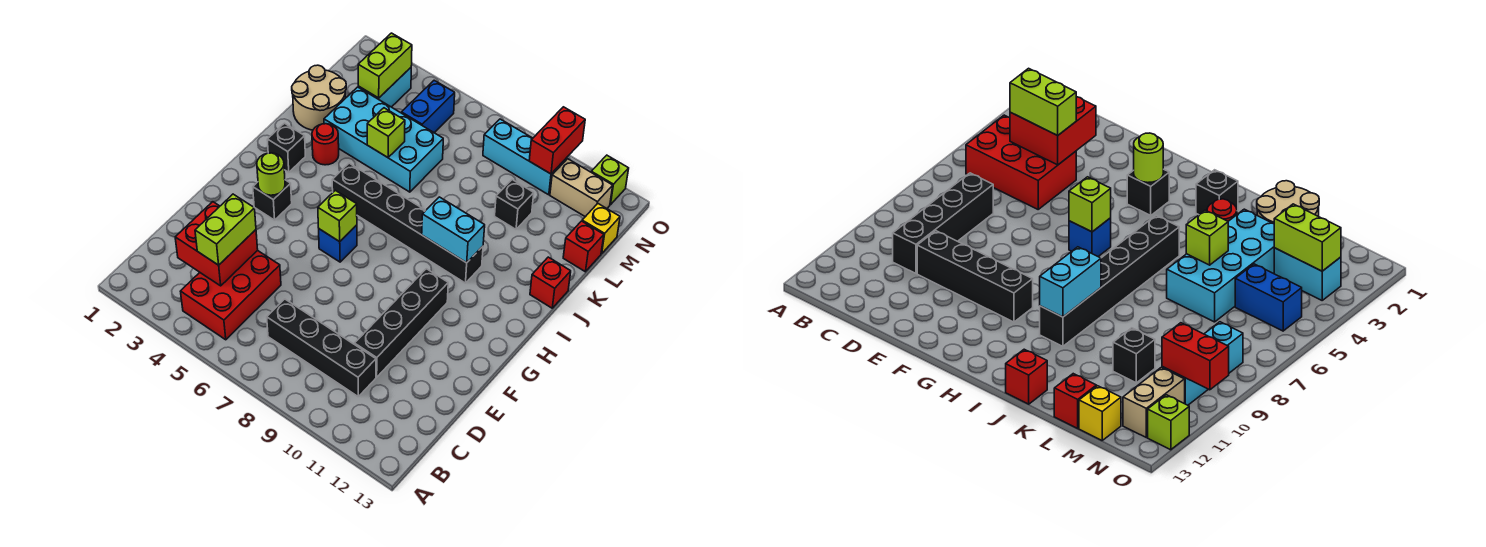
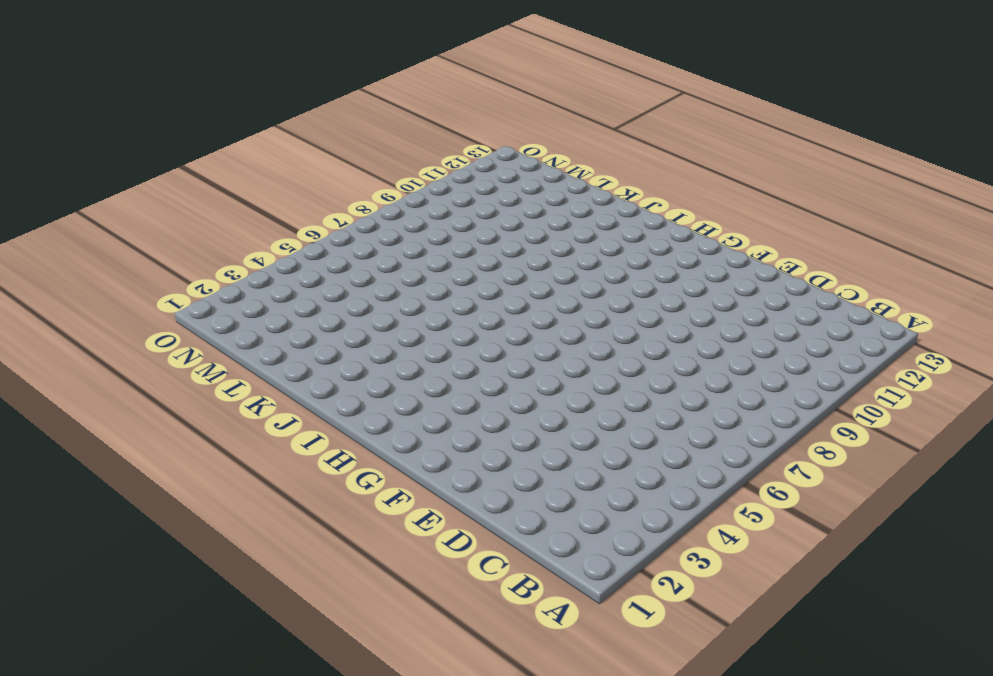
none -> red brick B4:D5 level 1
none -> black brick C7:C10 level 1
none -> black brick D10:G10 level 1

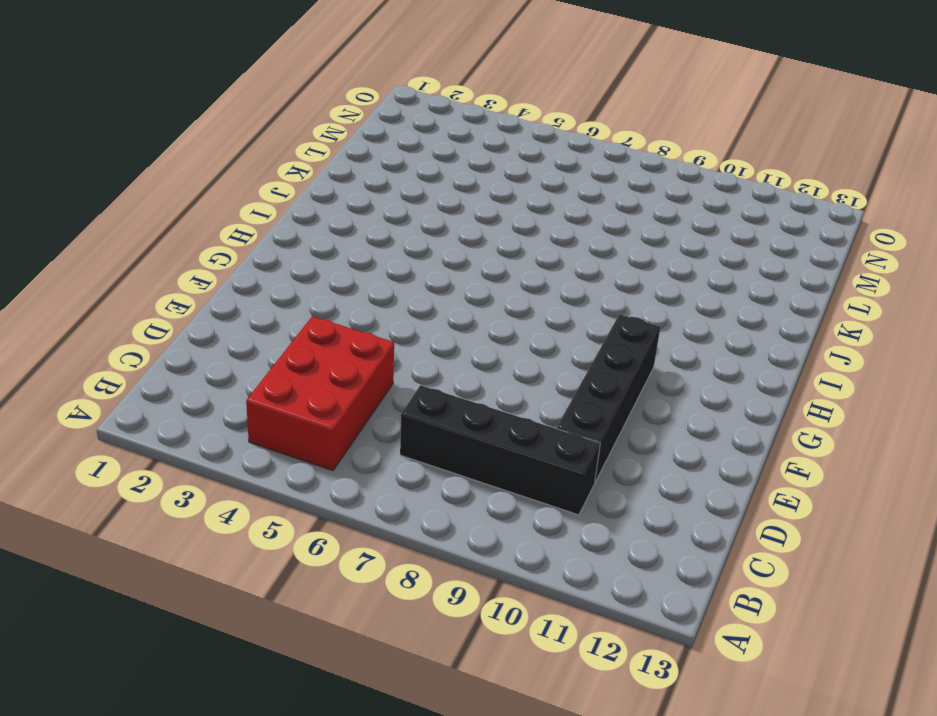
none -> black brick G3 level 1
none -> blue brick G6 level 1
none -> black brick I2 level 1

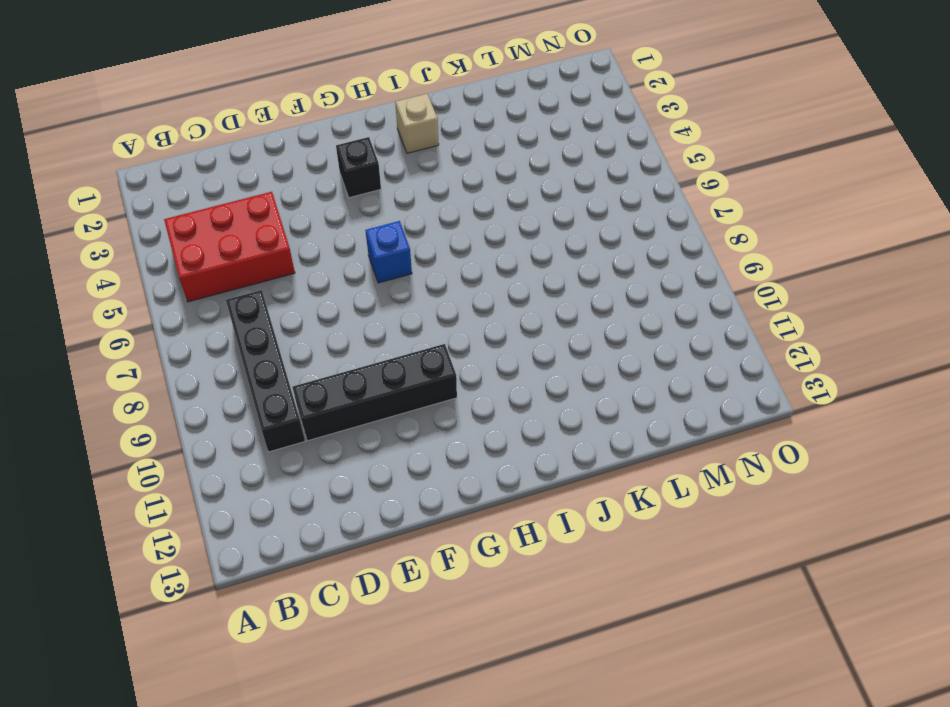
tan brick I2 level 1 -> black brick I2 level 1
none -> black brick I5:I10 level 1
none -> red round brick J3 level 1
none -> red brick J13 level 1

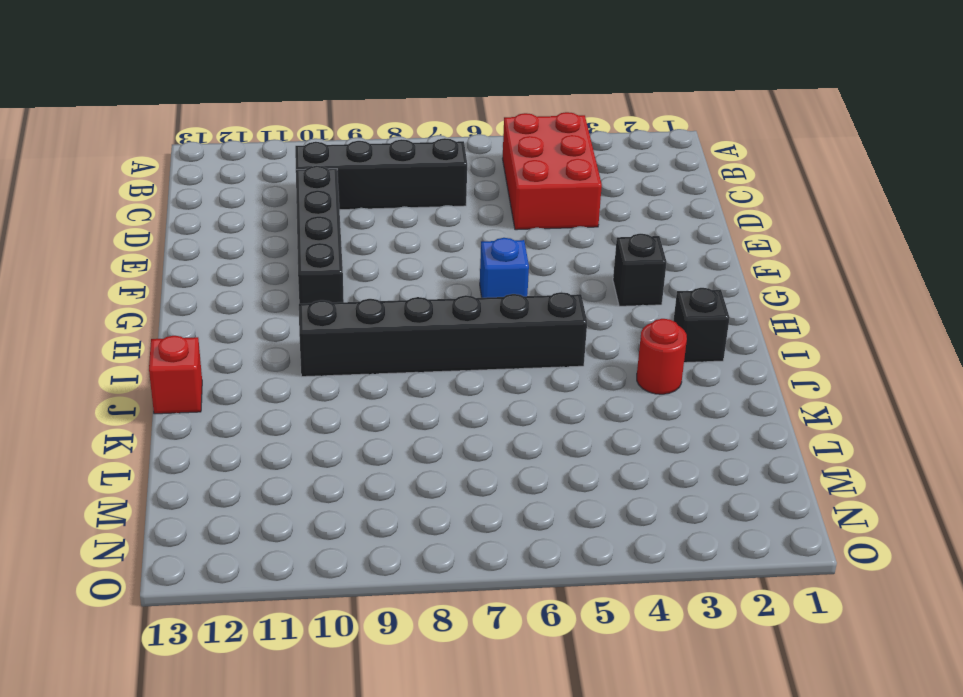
none -> tan round brick K1:L2 level 1
none -> cyan brick K3:L6 level 1
none -> black brick L10 level 1

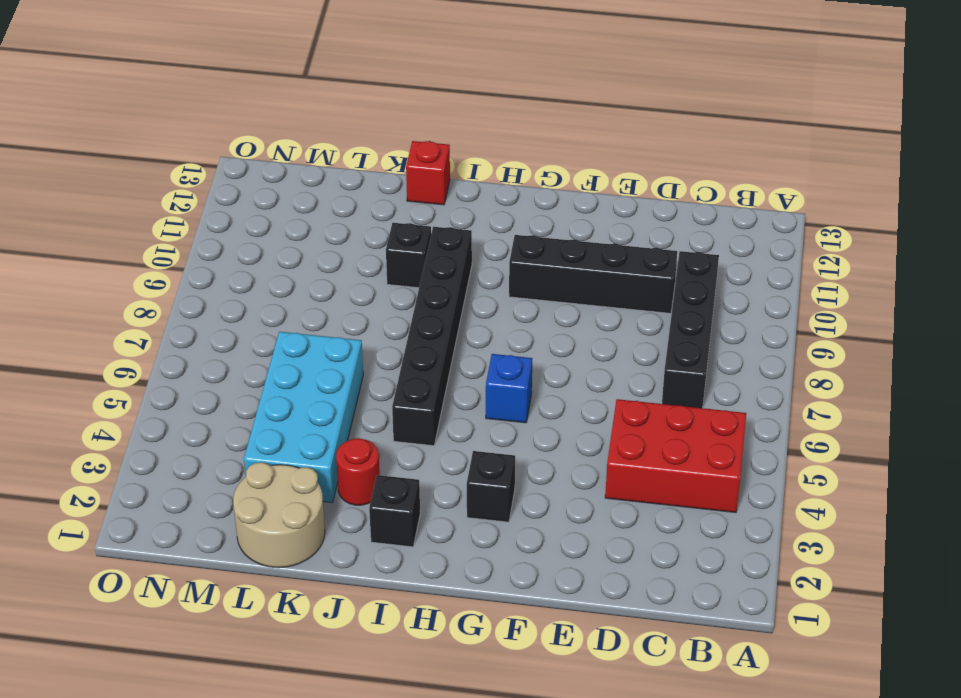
black brick J10 level 1 -> black brick L10 level 1
none -> red brick L13 level 1
none -> cyan brick M3:N3 level 1
none -> blue brick M5:N5 level 1

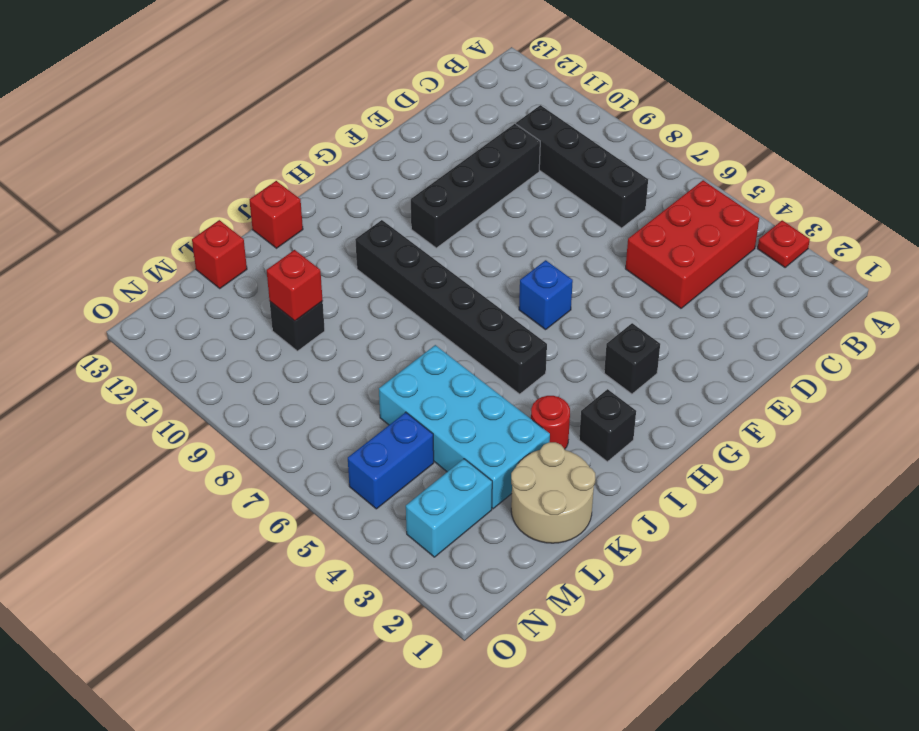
red plate A3 level 1 -> none
red brick L10 level 2 -> none
none -> yellow brick M13 level 1
none -> cyan brick N8:N10 level 1
none -> tan brick N11:N12 level 1

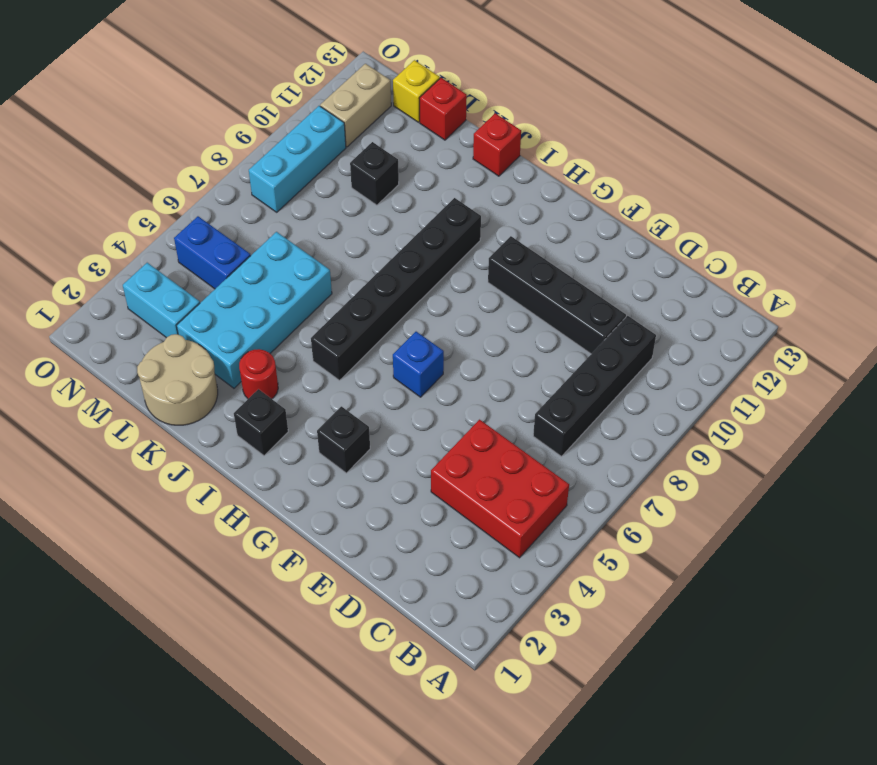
none -> lime brick O12 level 1
none -> red brick C3:D4 level 2
none -> lime round brick G3 level 2

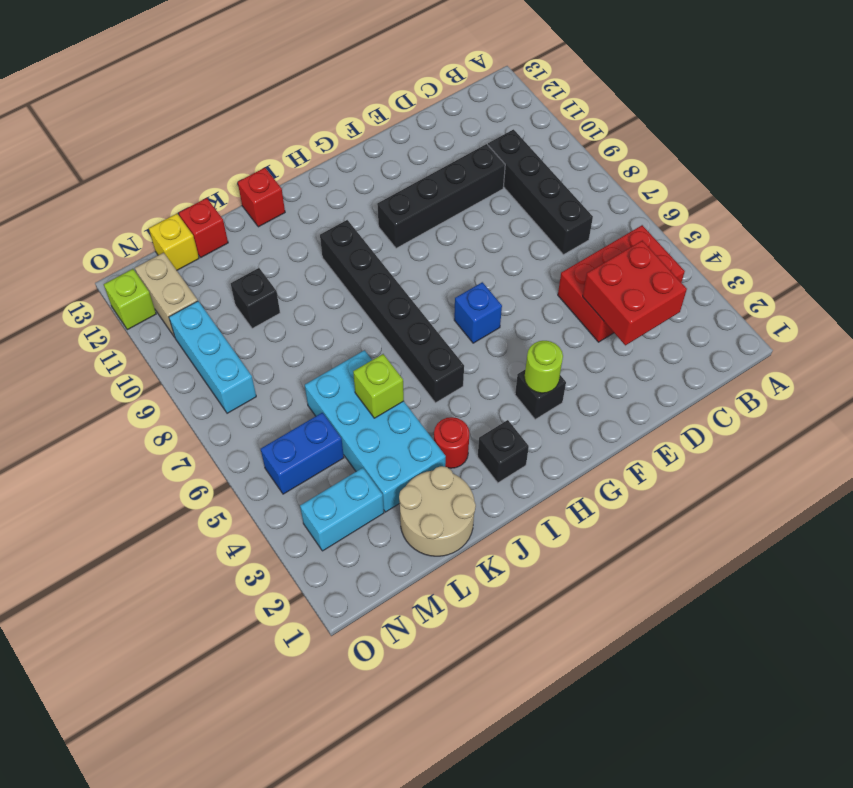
none -> lime brick G6 level 2
none -> cyan brick I9:I10 level 2
none -> lime brick M3:N3 level 2

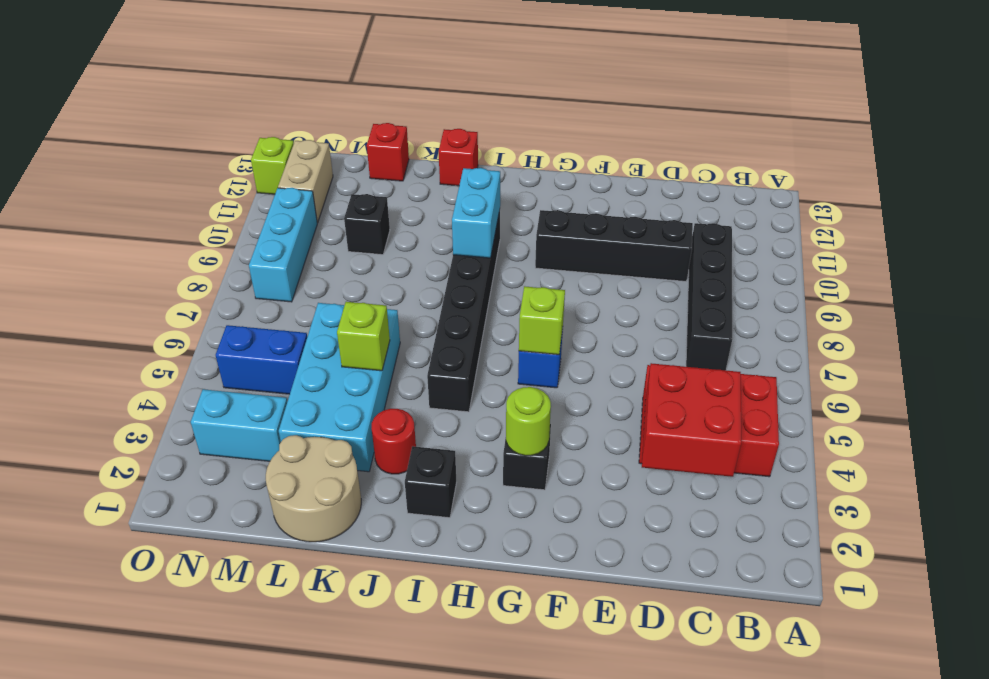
none -> yellow brick M13 level 1
none -> lime brick M3:N3 level 2
none -> red brick N10:O10 level 2

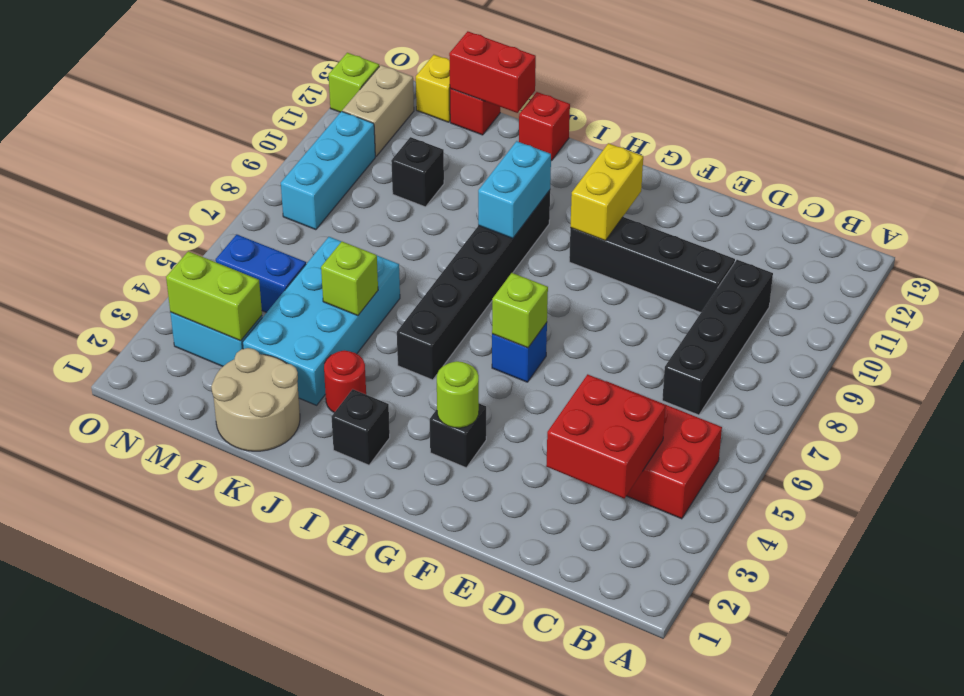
yellow brick G10:G11 level 2 -> none
red brick K13:L13 level 2 -> red brick N10:O10 level 2
none -> lime brick C4:D4 level 3

